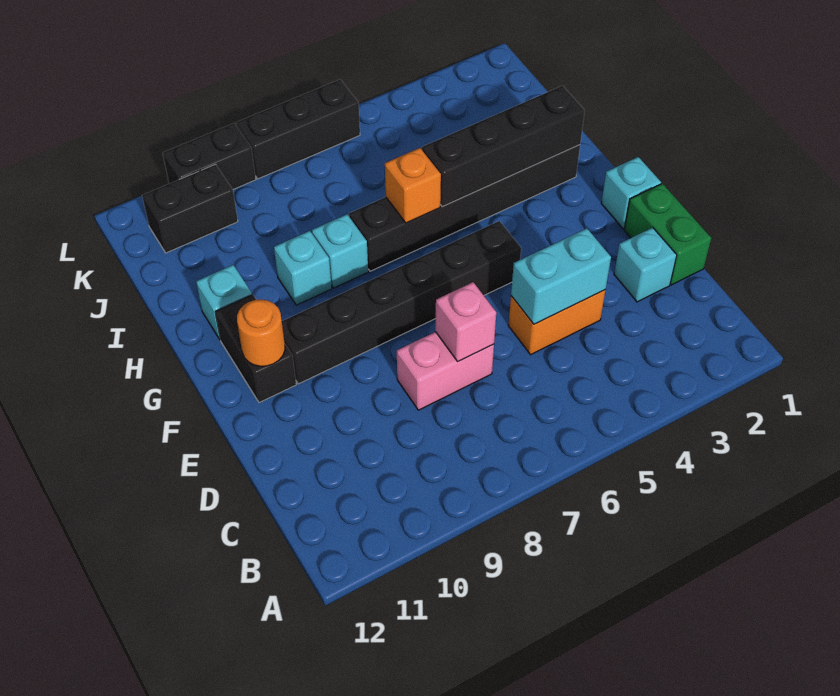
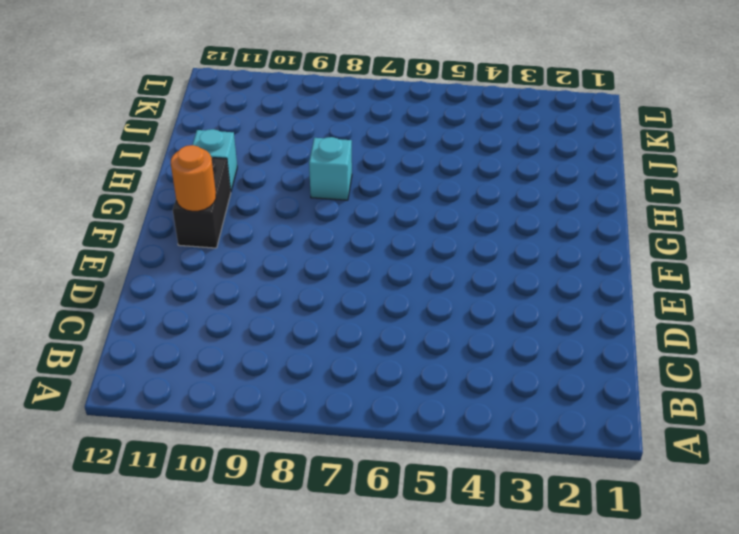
none -> green brick D1:E1 level 1
none -> cyan brick D2 level 1
none -> orange brick D4:D5 level 1

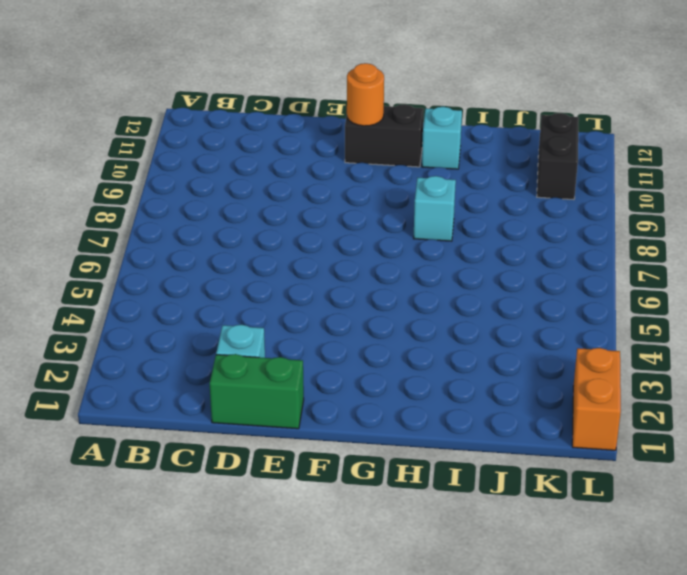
orange brick L1:L2 level 1 -> orange brick D4:D5 level 1
none -> pink brick D7:D8 level 1
none -> cyan brick F1 level 1
none -> black brick F5:F10 level 1

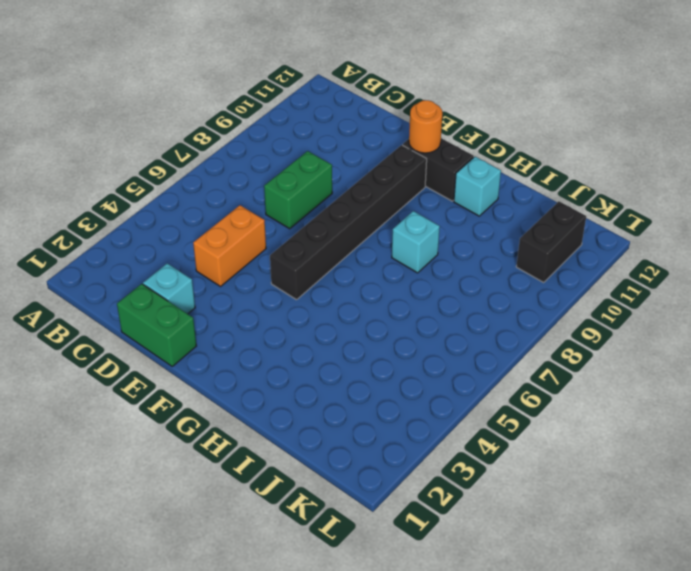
green brick D7:D8 level 1 -> pink brick D7:D8 level 1
none -> cyan brick F1 level 1
none -> black brick H2:H7 level 1
none -> cyan brick H9 level 1

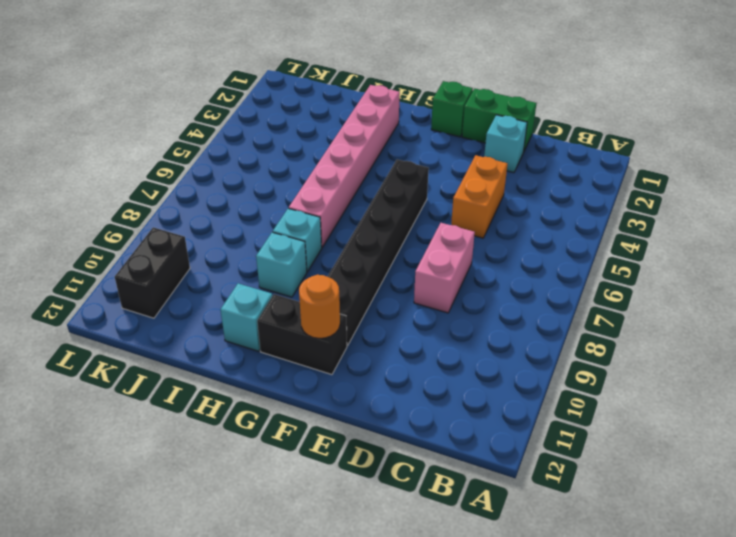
green brick F1 level 1 -> cyan brick F1 level 1
pink brick H2:H7 level 1 -> black brick H2:H7 level 1
none -> black brick L6:L8 level 1
none -> black brick L9:L10 level 1
none -> cyan brick D4:D5 level 2

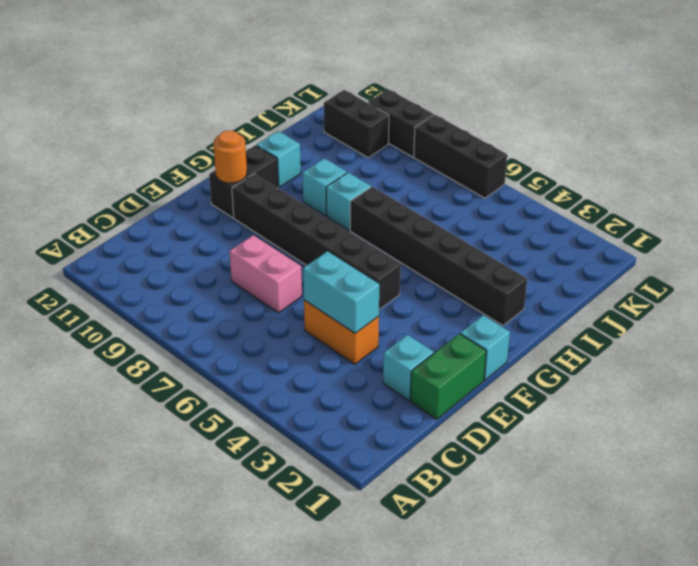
none -> pink brick D7 level 2
none -> black brick H2:H5 level 2
none -> orange brick H6 level 2

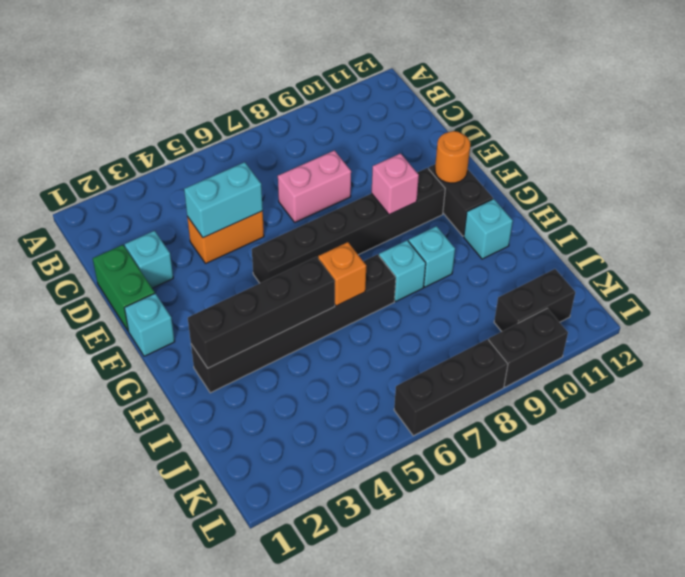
pink brick F9 level 2 -> pink brick D7 level 2

